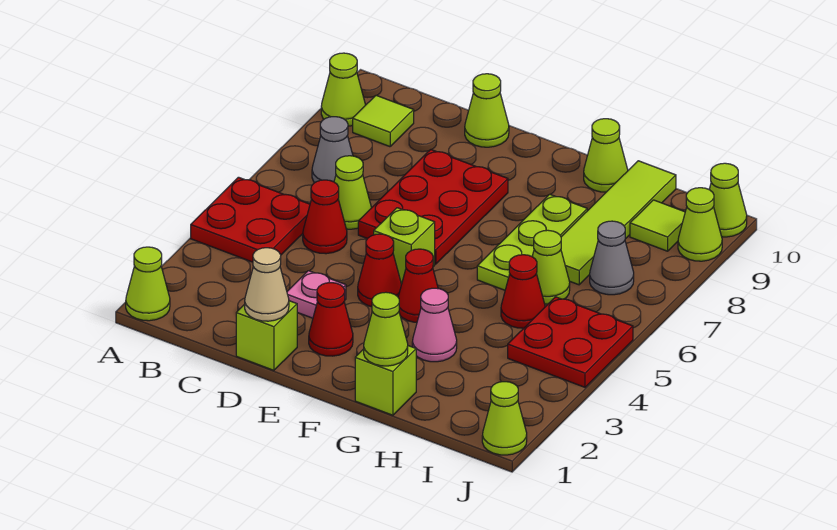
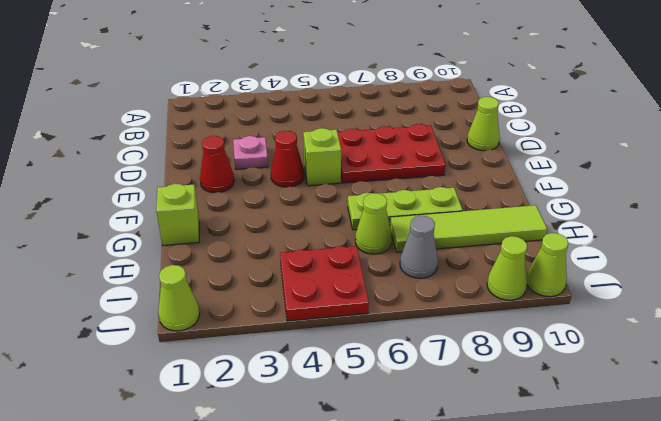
none -> lime cone A1 level 1
none -> red plate A4:B5 level 1
none -> lime cone A9 level 1
none -> grey cone B7 level 1

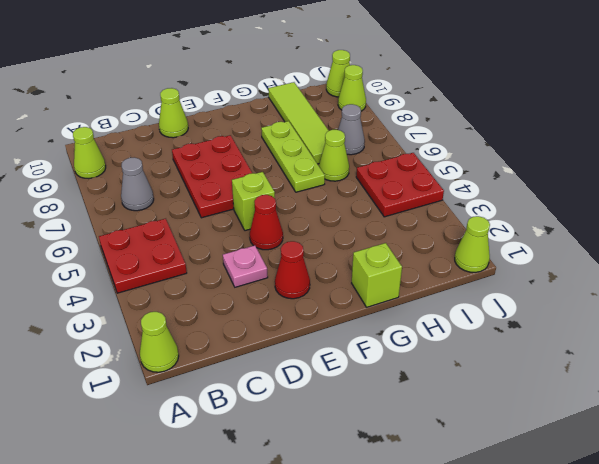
none -> lime tile B9 level 1
none -> red cone C5 level 1
none -> lime cone C6 level 1
none -> lime brick D1 level 1

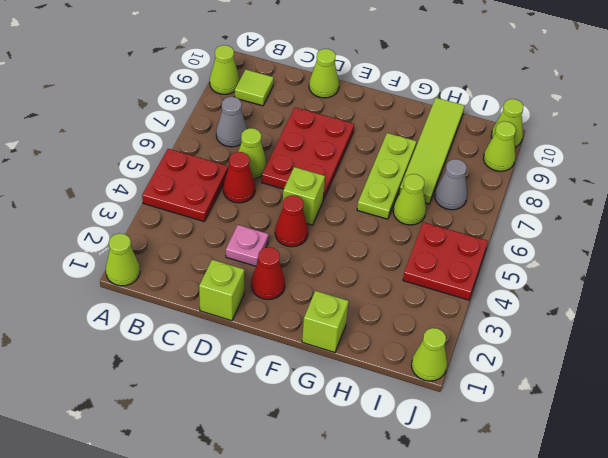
none -> red cone F4 level 1
none -> pink cone G3 level 1
none -> lime cone G10 level 1
none -> red cone H5 level 1

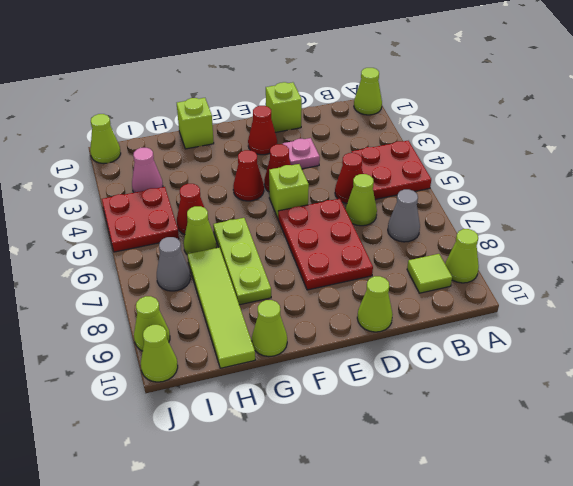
pink cone I3 level 1 -> pink cone G3 level 1
none -> lime tile I9 level 1
none -> tan cone D1 level 2
none -> lime cone G1 level 2

